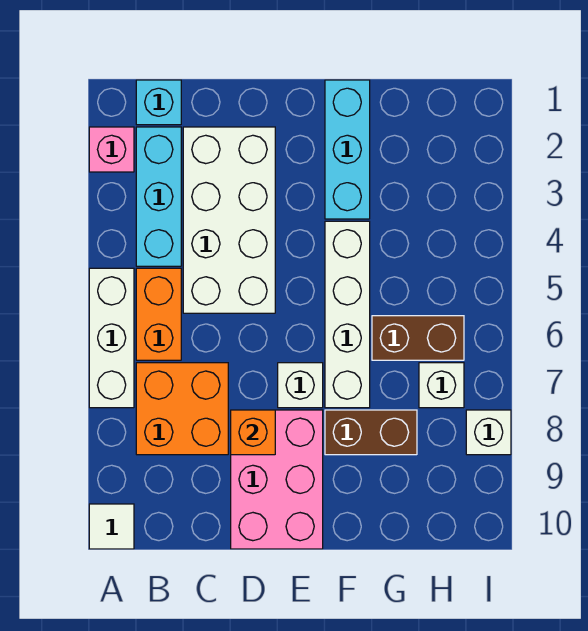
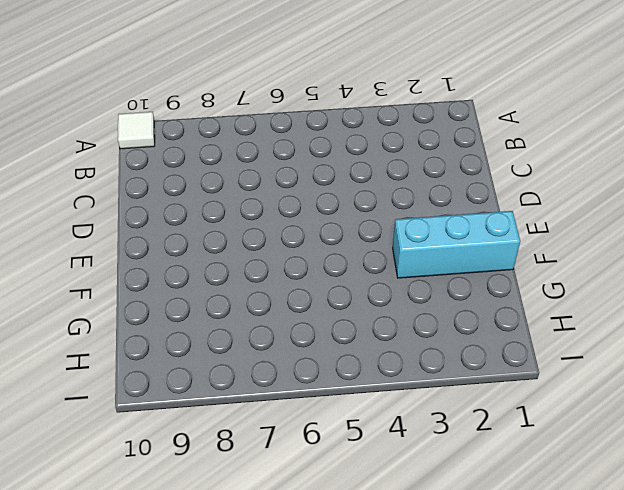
none -> pink brick A2 level 1
none -> white brick A5:A7 level 1
none -> cyan brick B1 level 1

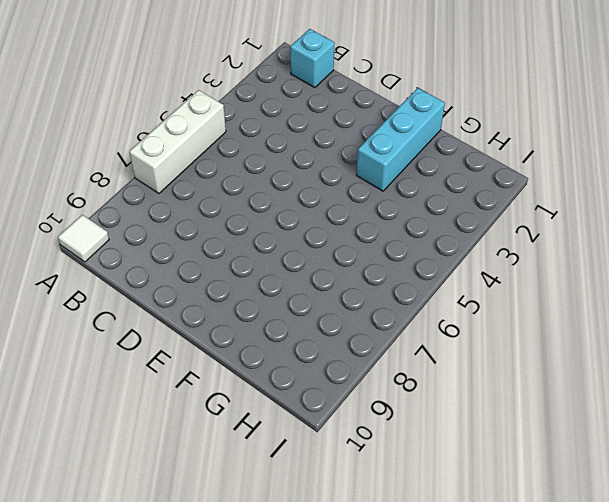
none -> pink brick A2 level 1
none -> cyan brick B2:B4 level 1
none -> orange brick B5:B6 level 1

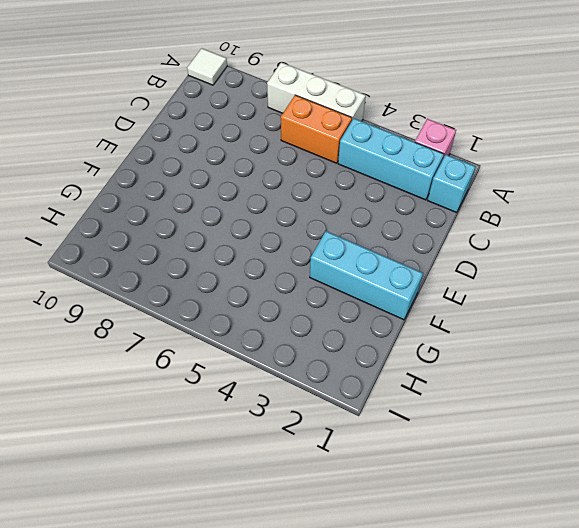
none -> orange brick B7:C8 level 1
none -> white brick C2:D5 level 1
none -> pink brick D8:E10 level 1

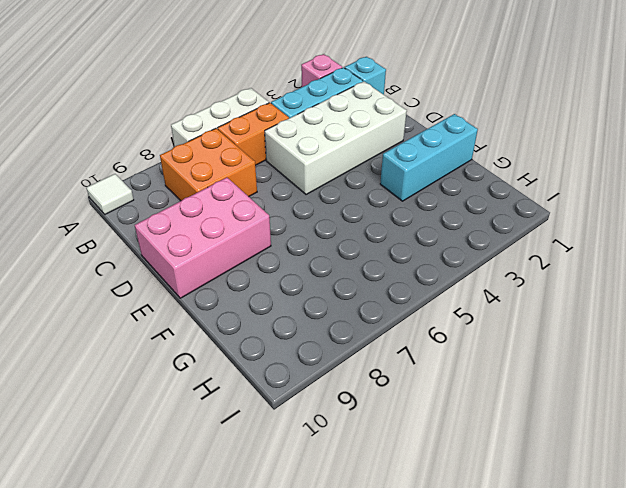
none -> white brick E7 level 1
none -> white brick F4:F7 level 1
none -> brown brick F8:G8 level 1

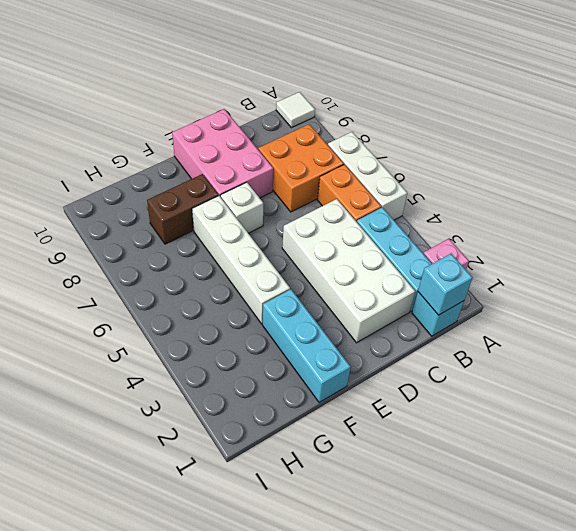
cyan brick B1 level 2 -> none
none -> brown brick G6:H6 level 1
none -> white brick H7 level 1
none -> white brick I8 level 1

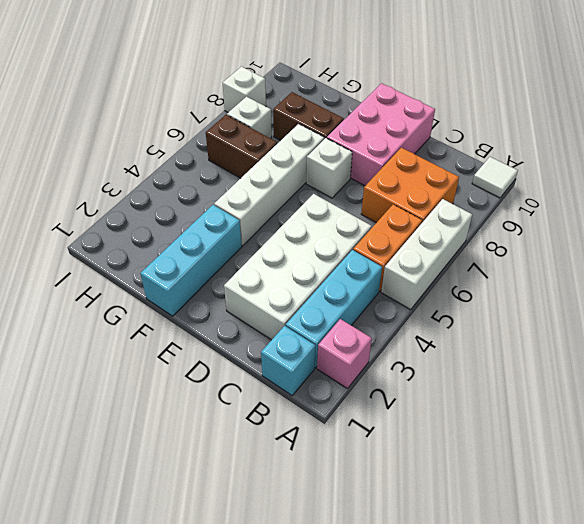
none -> orange brick D8 level 2

